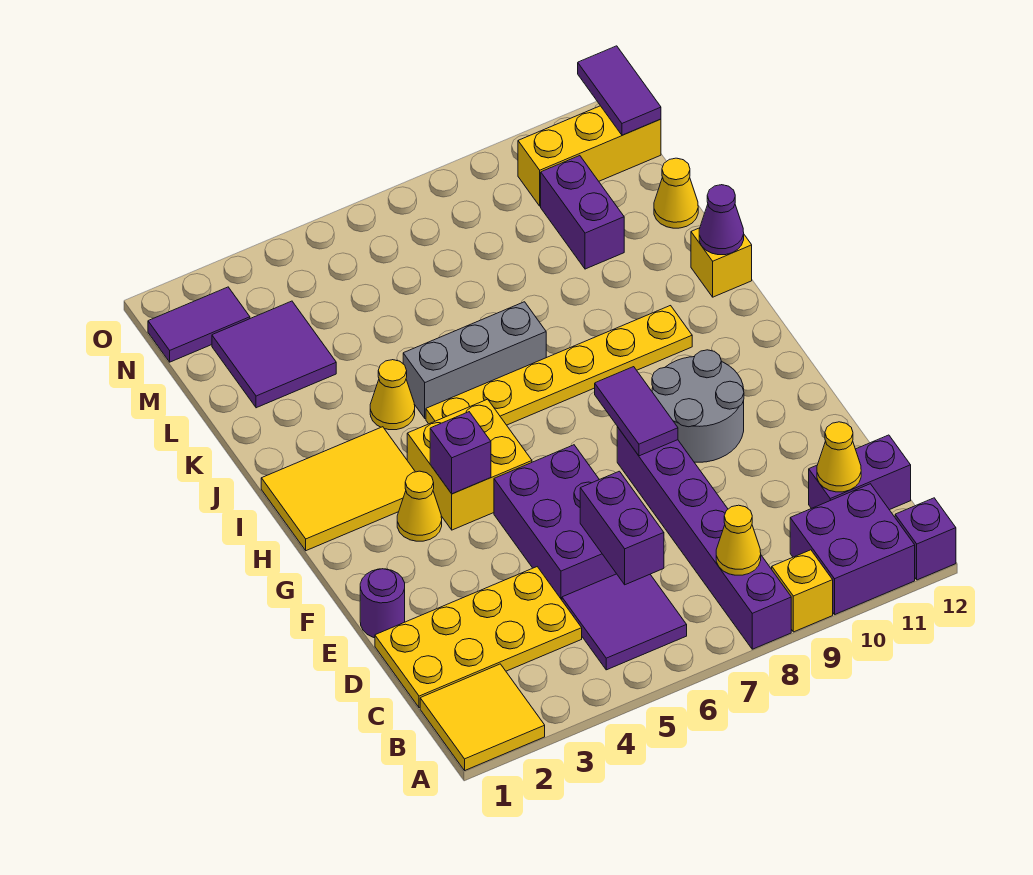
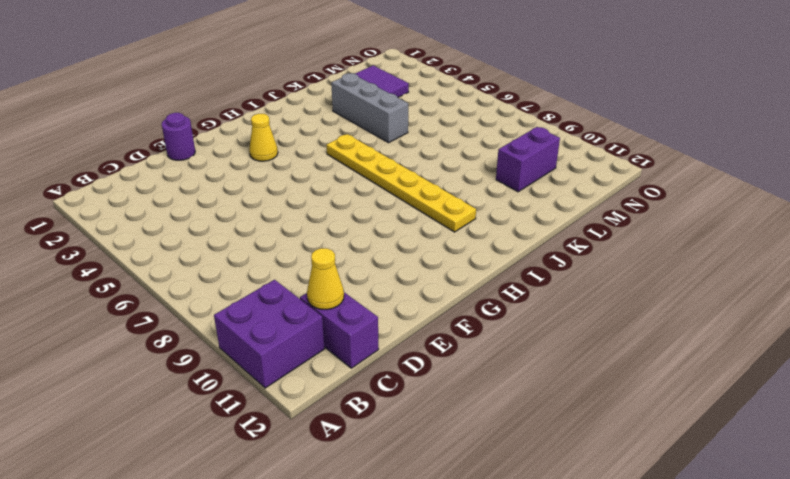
grey brick K3:K5 level 1 -> grey brick J5:J7 level 1
none -> yellow tile A1:B2 level 1
none -> purple brick A8:F8 level 1
none -> yellow brick A9 level 1
none -> purple brick A12 level 1

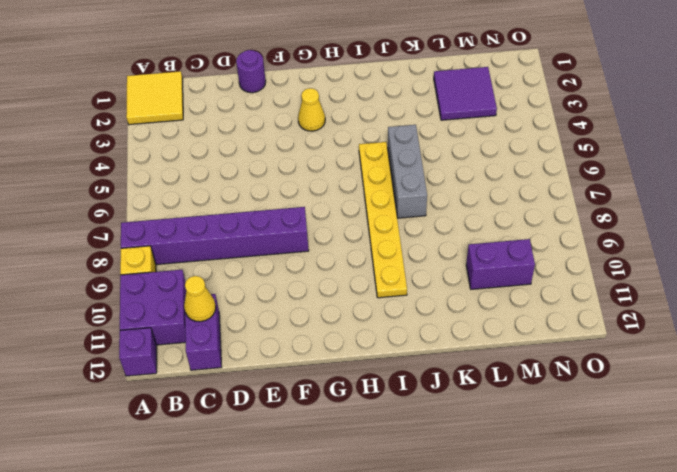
none -> purple tile B5:C6 level 1
none -> yellow plate C1:D4 level 1
none -> purple brick D5:F6 level 1
none -> grey round brick F9:G10 level 1

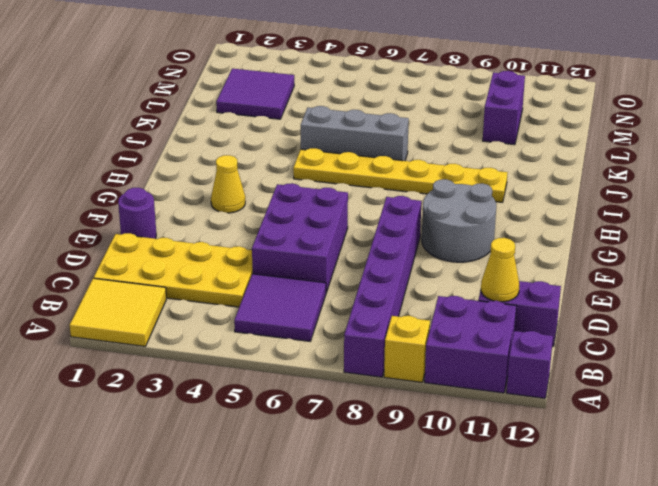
none -> yellow brick G4:H5 level 1
none -> yellow tile H1:I3 level 1
none -> yellow cone J4 level 1
none -> yellow brick J12 level 1

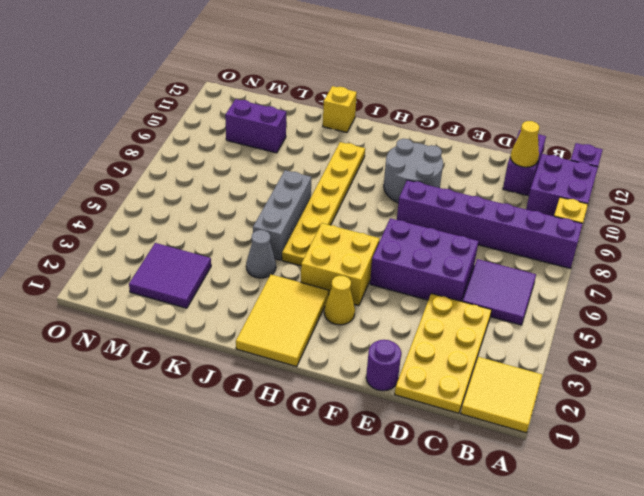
grey cone J4 level 1 -> yellow cone J4 level 1
none -> yellow cone L12 level 1
none -> purple tile N1:N2 level 1
none -> yellow brick N10:N12 level 1
none -> yellow cone B8 level 2

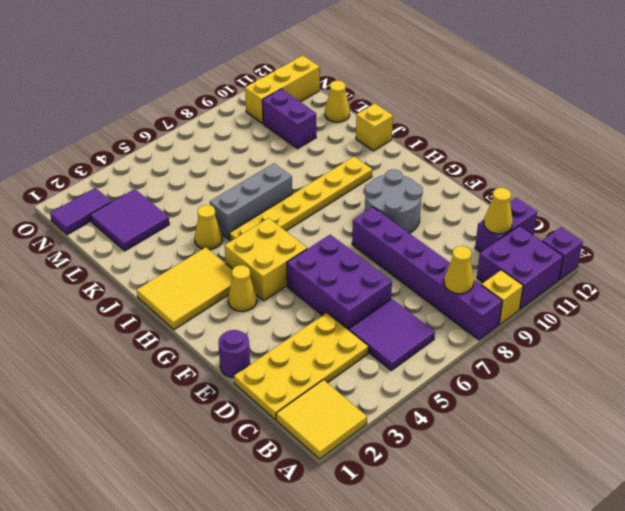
none -> purple brick C6:D6 level 2
none -> purple tile F8:G8 level 2
none -> purple brick G4 level 2
none -> purple cone J12 level 2

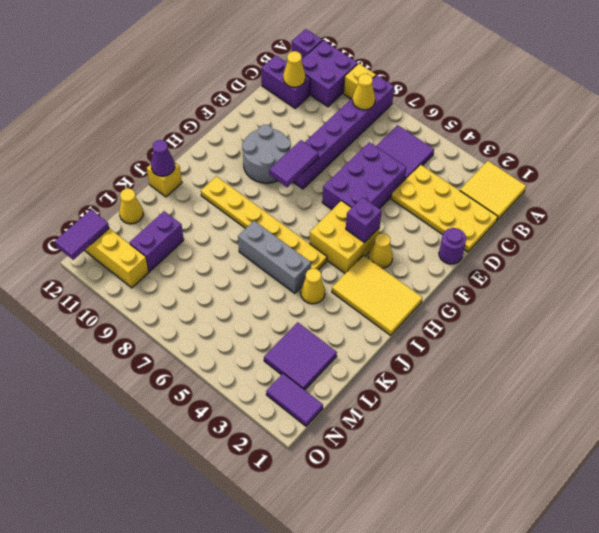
none -> purple brick C6:D6 level 2

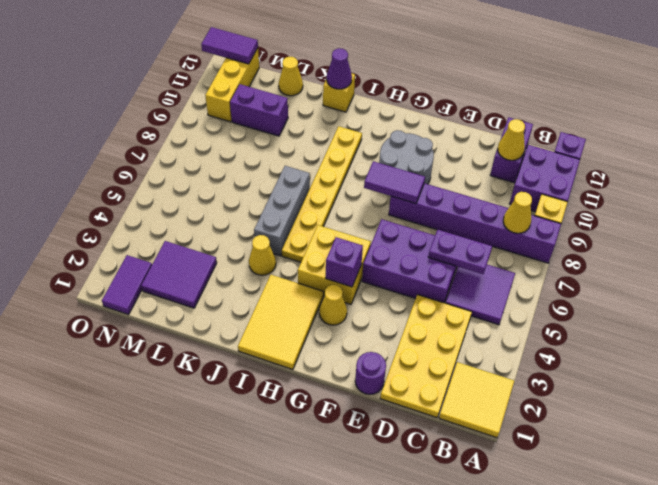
purple plate C6:D6 level 2 -> purple brick C6:D6 level 2

